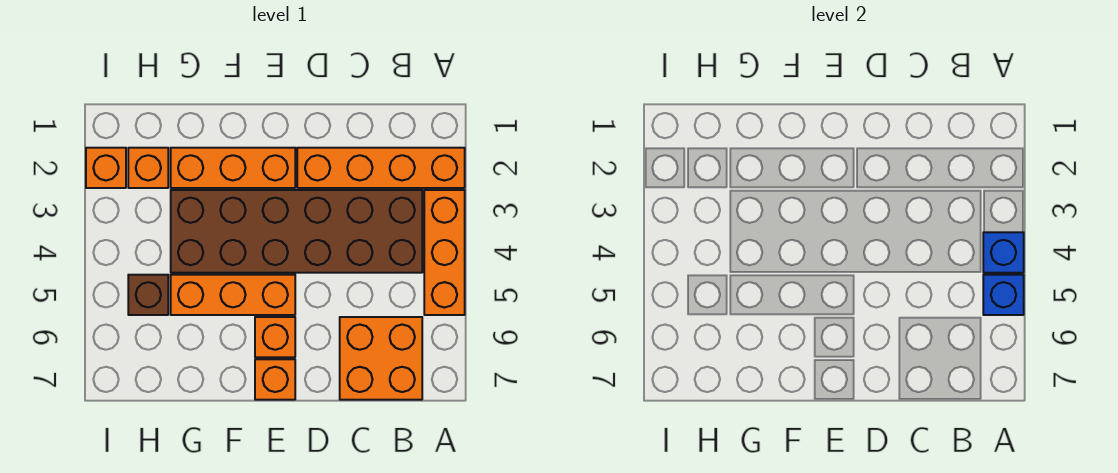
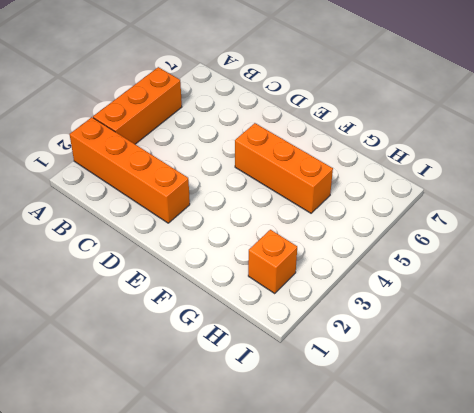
none -> brown brick B3:G4 level 1
none -> orange brick B6:C7 level 1
none -> orange brick E2:G2 level 1

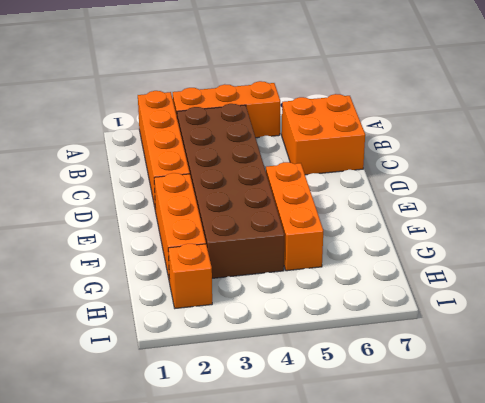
none -> orange brick E6 level 1
none -> orange brick E7 level 1
none -> brown brick H5 level 1

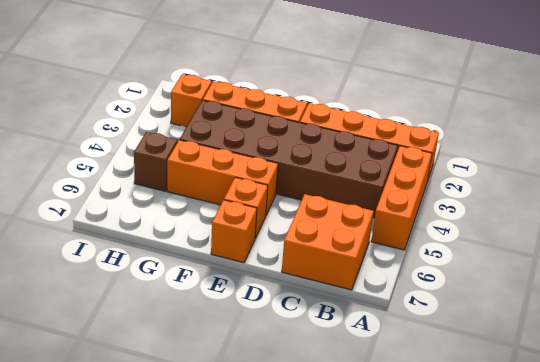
none -> orange brick I2 level 1
none -> blue brick A4 level 2
none -> blue brick A5 level 2

